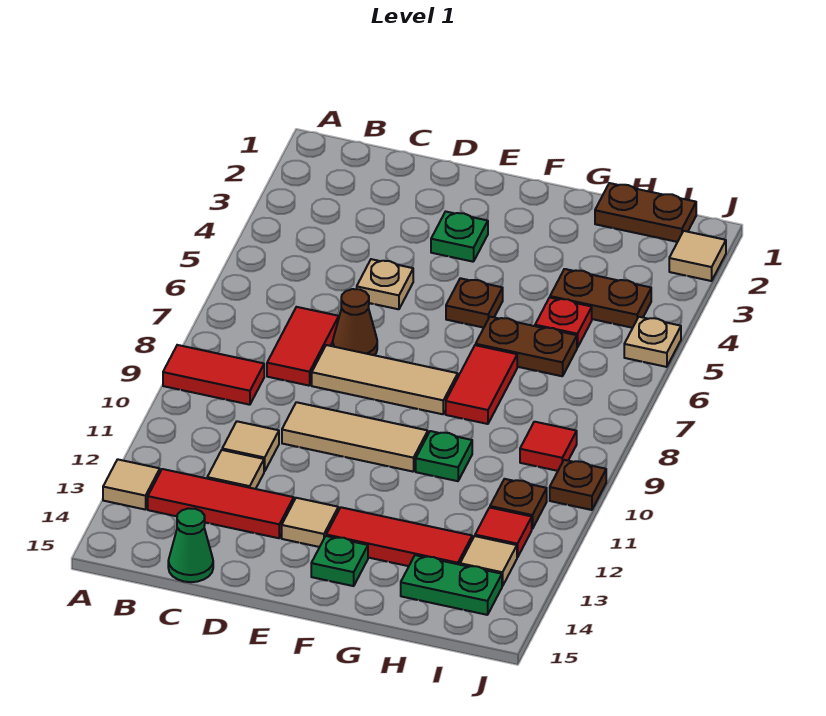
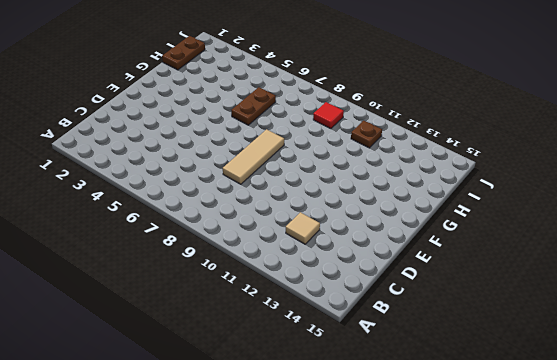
none -> red tile A9:B9 level 1
none -> tan tile A13 level 1
none -> red tile B13:D13 level 1
none -> red tile C7:C8 level 1

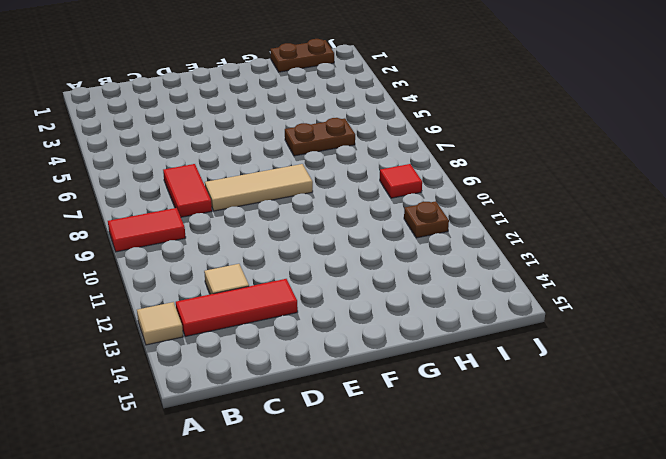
none -> tan tile C11 level 1
none -> green cone C15 level 1
none -> tan plate D5 level 1
none -> brown cone D7 level 1

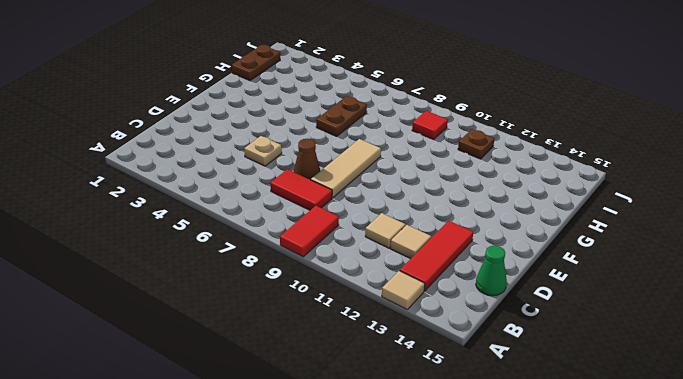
none -> tan tile D10:F10 level 1
none -> green plate E3 level 1
none -> tan tile E13 level 1
none -> brown plate F5 level 1

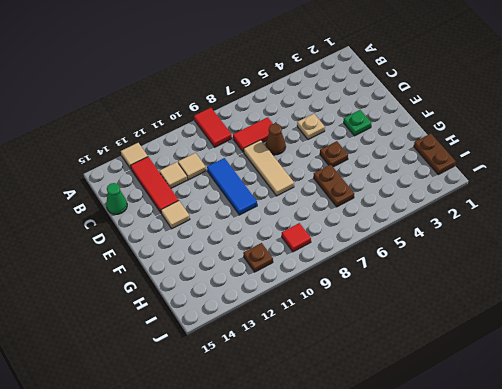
blue tile D10:F10 level 1 -> tan tile D10:F10 level 1
none -> red tile F13:H13 level 1
none -> green plate F14 level 1
none -> red tile G7:G8 level 1
none -> green plate G10 level 1

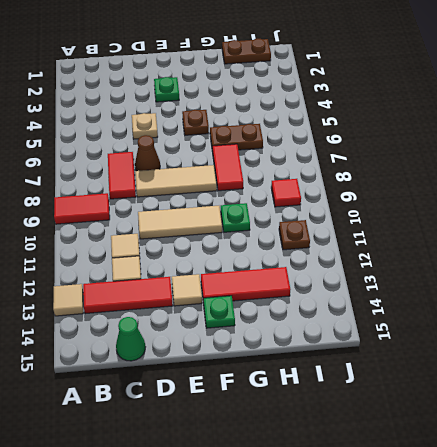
none -> brown plate H4:I4 level 1
none -> red plate H5 level 1
none -> green plate H14:I14 level 1
none -> red tile I12 level 1

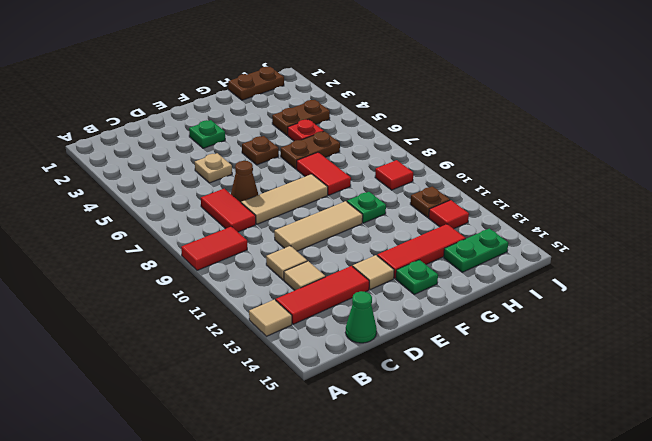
none -> tan tile I13 level 1
none -> tan tile J2 level 1
none -> tan plate J5 level 1
none -> brown plate J10 level 1

